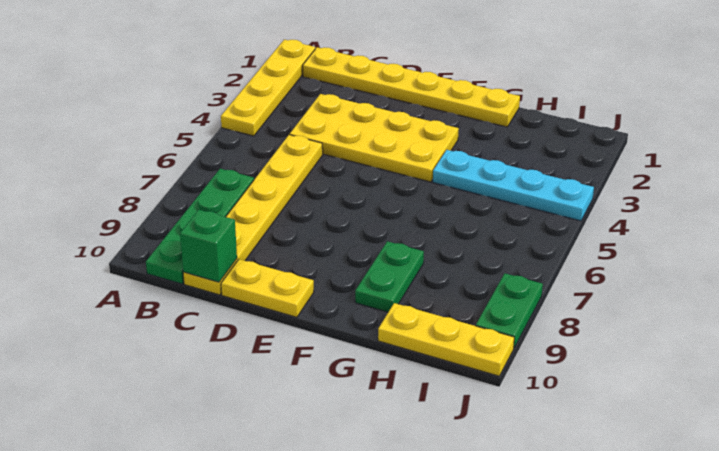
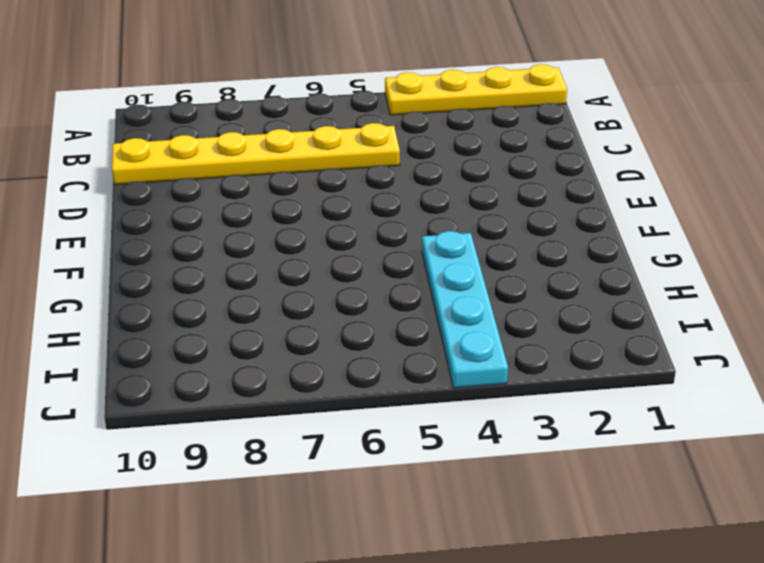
none -> yellow plate B1:G1 level 1
none -> green plate B7:B10 level 1

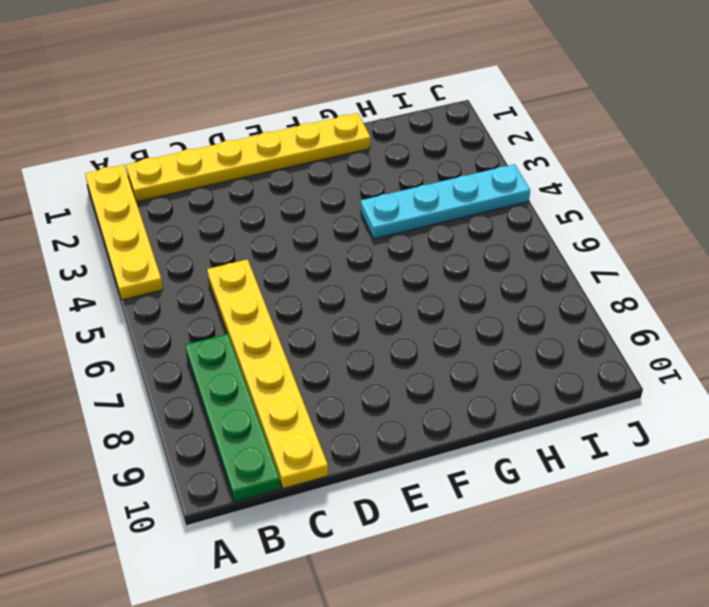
none -> yellow plate C3:F4 level 1
none -> yellow plate D10:E10 level 1

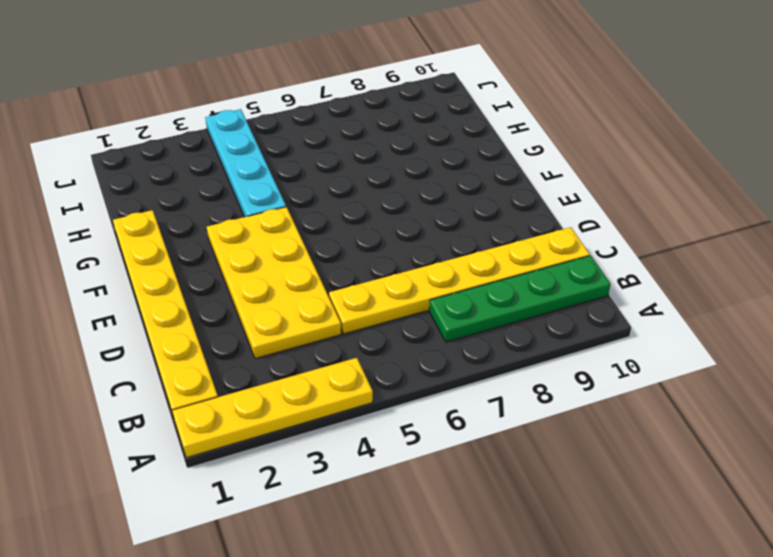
none -> yellow plate D10:E10 level 1
none -> green plate G8:G9 level 1

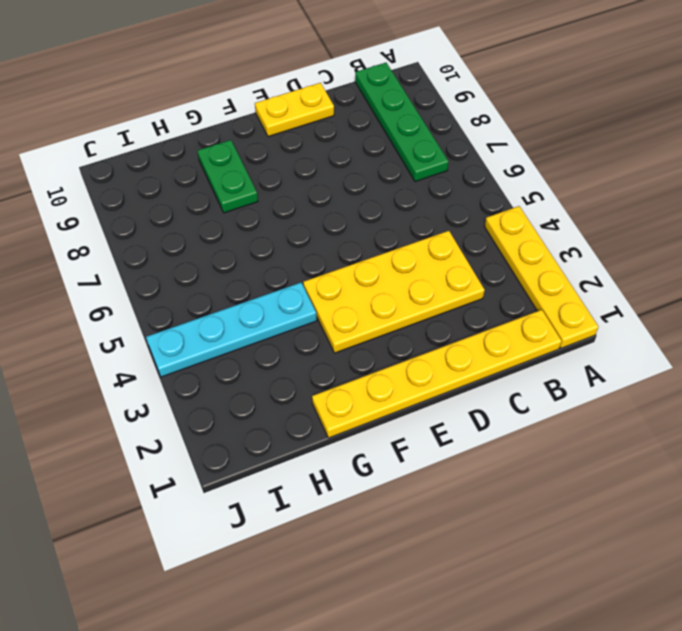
none -> yellow plate C5:C10 level 1
none -> yellow plate H10:J10 level 1

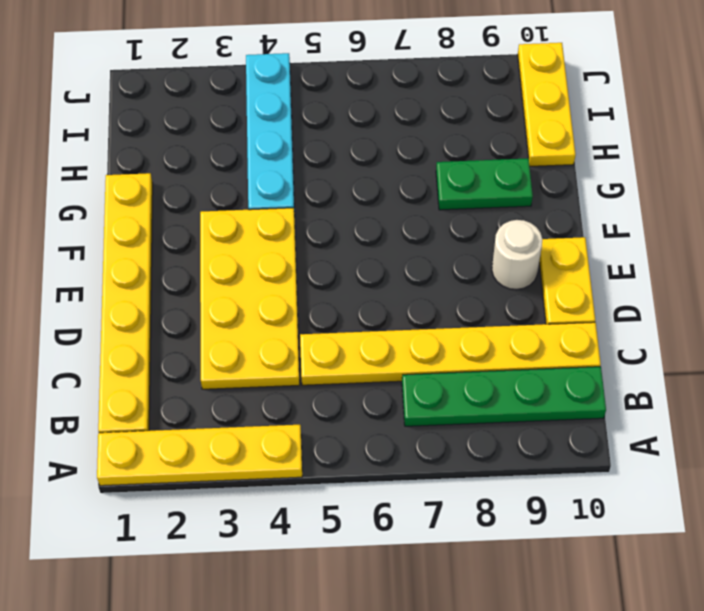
white round brick E9 level 1 -> none
none -> green plate J8:J9 level 1
none -> green brick C10 level 2

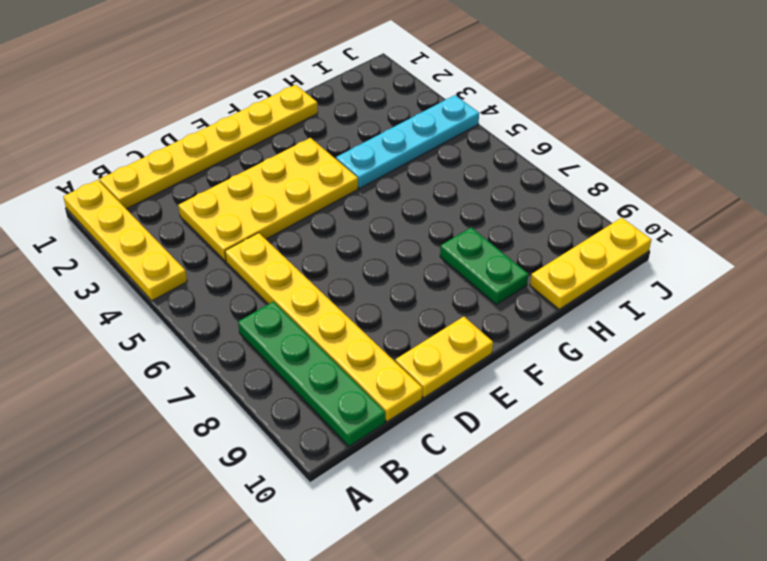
none -> green plate J8:J9 level 1
none -> green brick C10 level 2

